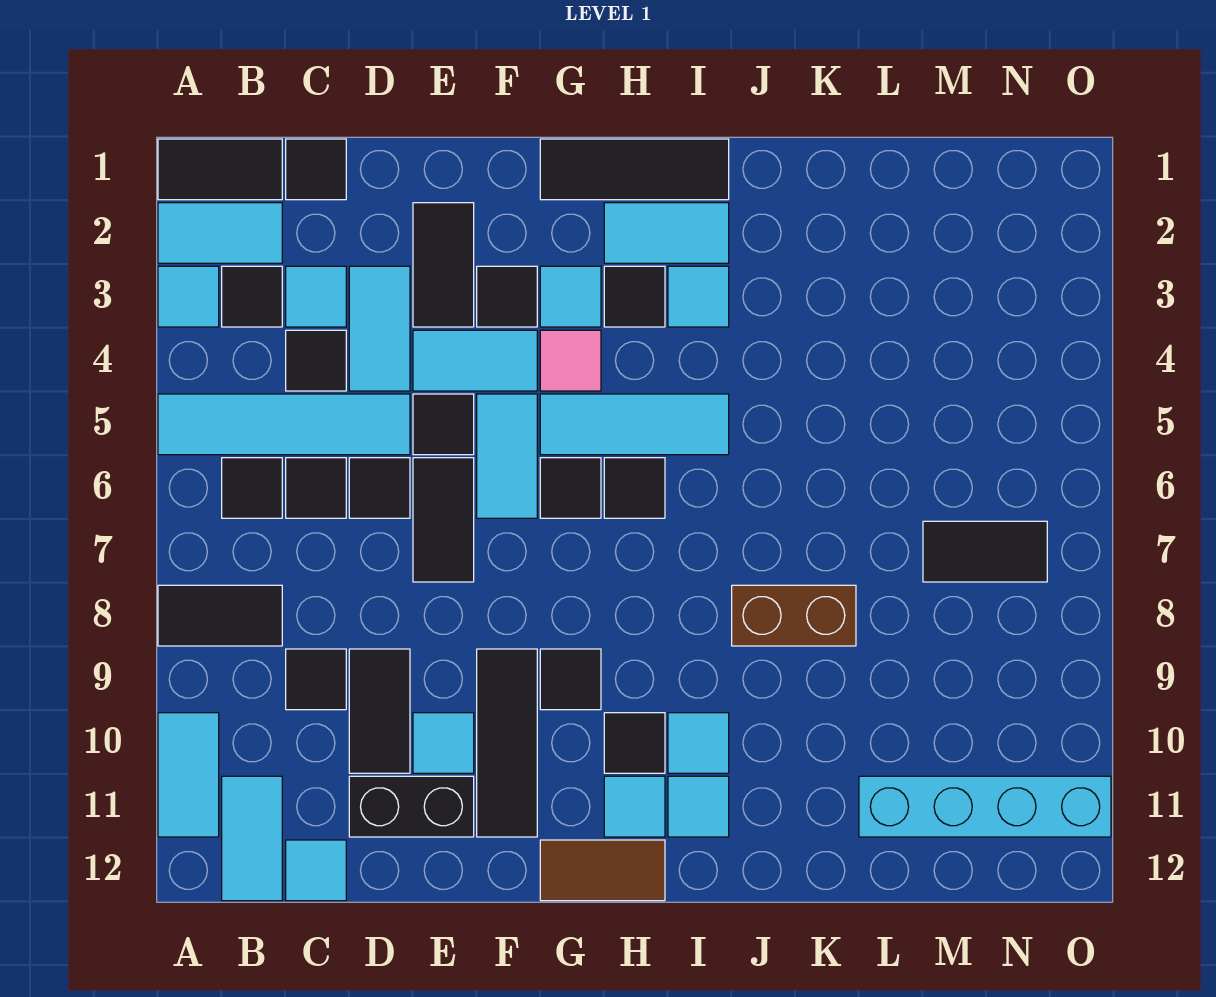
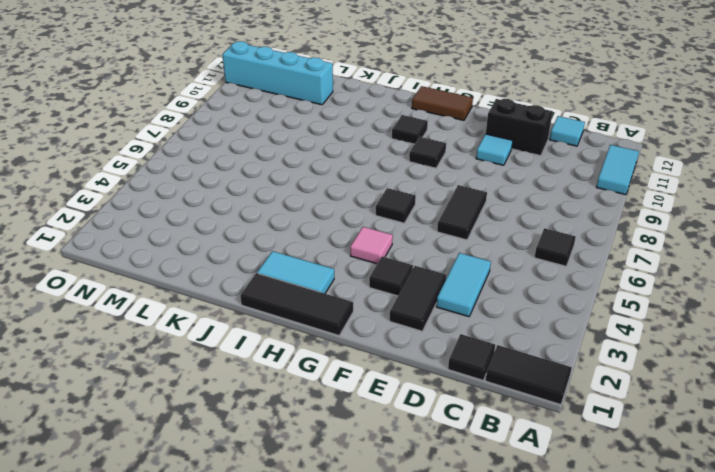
none -> cyan tile A2:B2 level 1
none -> cyan tile A3 level 1
none -> cyan tile A5:D5 level 1
none -> black tile A8:B8 level 1

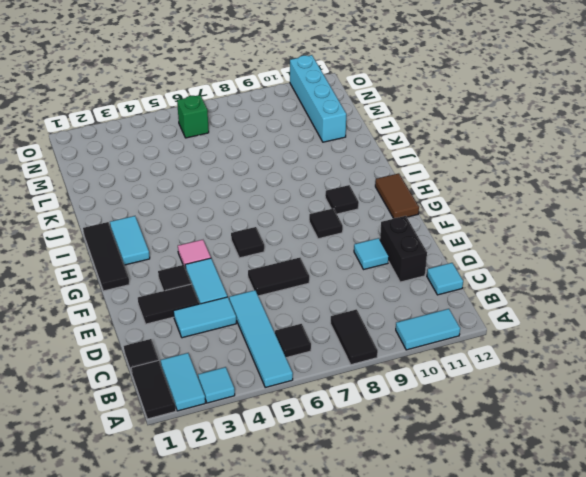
green brick N6 level 1 -> none
none -> black tile B3 level 1
none -> cyan tile B11:B12 level 1
none -> cyan tile C3 level 1
none -> black tile C4 level 1

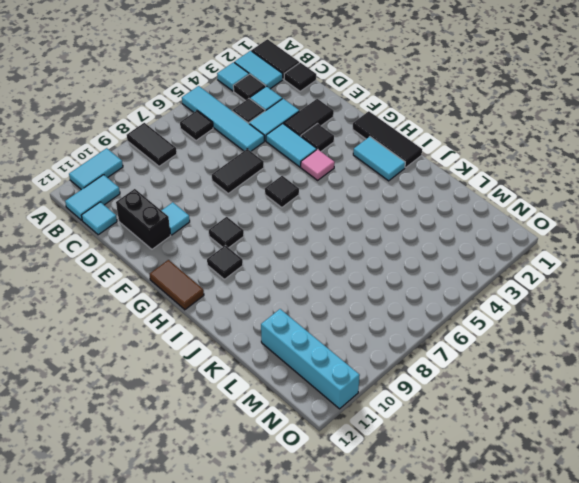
none -> black tile C6 level 1
none -> black tile C9 level 1
none -> black tile D6 level 1
none -> black tile D9:D10 level 1

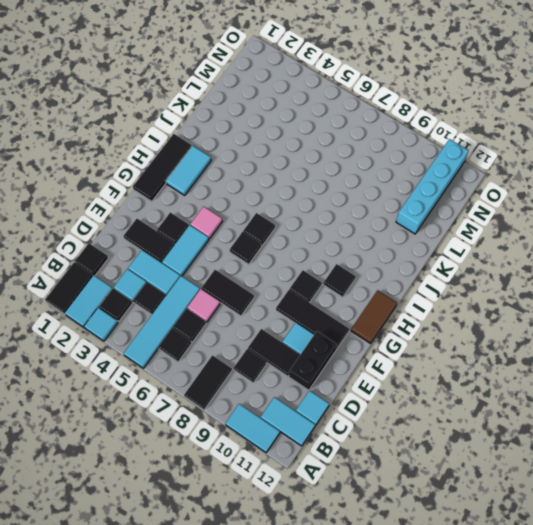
pink tile D6 level 1 -> black tile D6 level 1
none -> black tile E5 level 1
none -> cyan tile F5:F6 level 1
none -> cyan tile G3 level 1
none -> cyan tile G5:I5 level 1

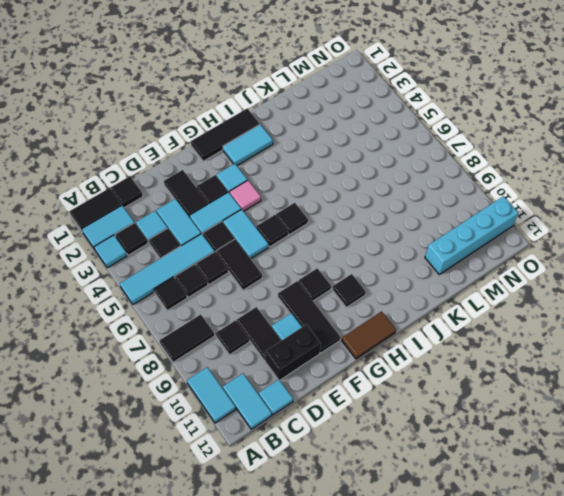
none -> cyan tile G5:I5 level 1
none -> black tile H3 level 1
none -> cyan tile H11 level 1
none -> cyan tile I3 level 1

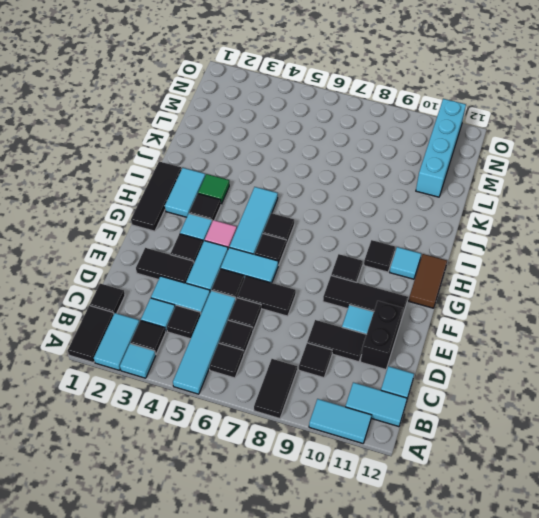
green tile I3 level 1 -> cyan tile I3 level 1
none -> cyan tile I10 level 1
none -> cyan tile I11 level 1
none -> brown brick J8:K8 level 1
none -> black tile M7:N7 level 1

